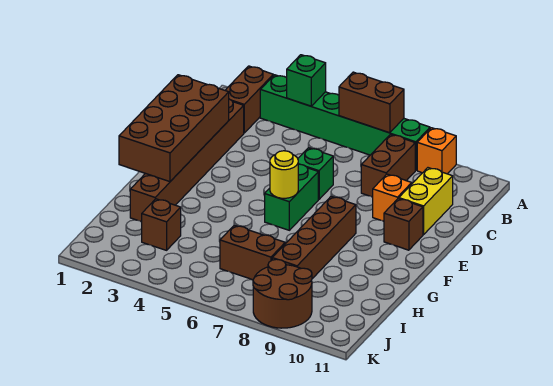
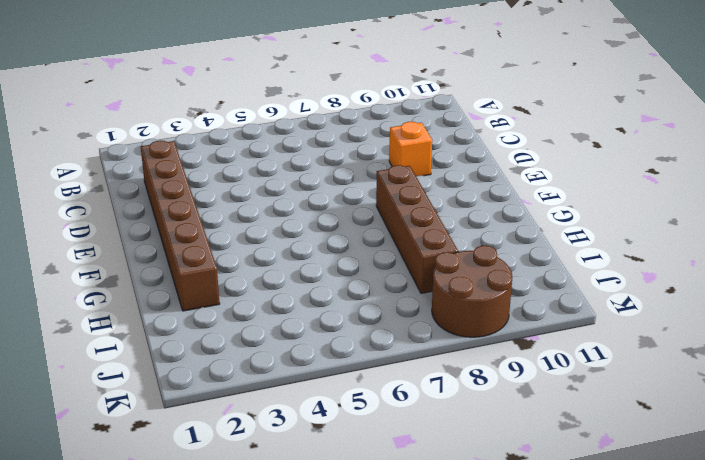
none -> brown brick A2:B2 level 1
none -> green brick A3:A8 level 1
none -> orange brick A9 level 1

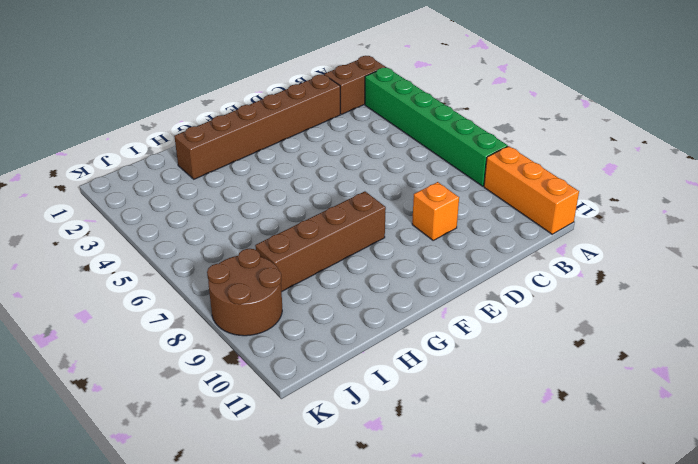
orange brick A9:A11 level 1 -> orange brick A9 level 1
none -> brown brick B8:C8 level 1
none -> yellow brick C10:D10 level 1
none -> green brick D6 level 1

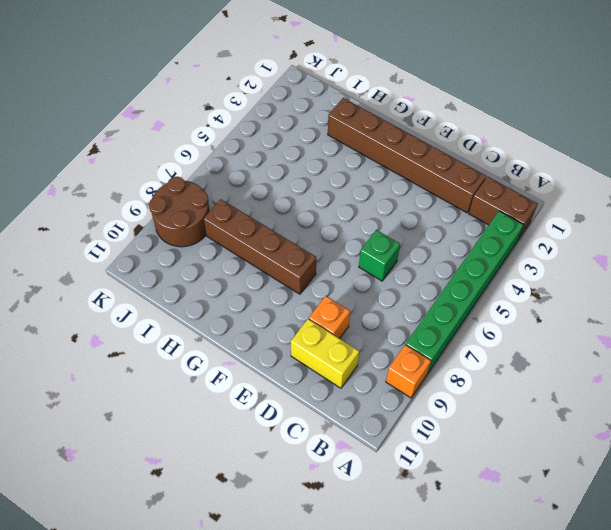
none -> brown brick B8:C8 level 1
none -> green brick E6:F6 level 1
none -> brown brick E10 level 1

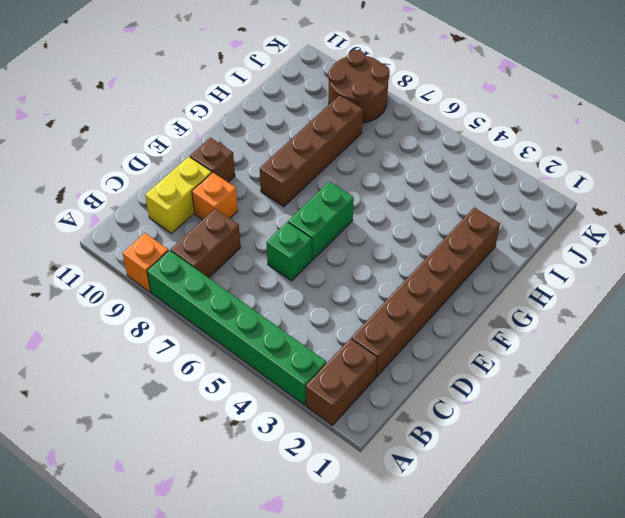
none -> brown brick I3 level 1
none -> brown brick I6:I7 level 1
none -> green brick A4 level 2

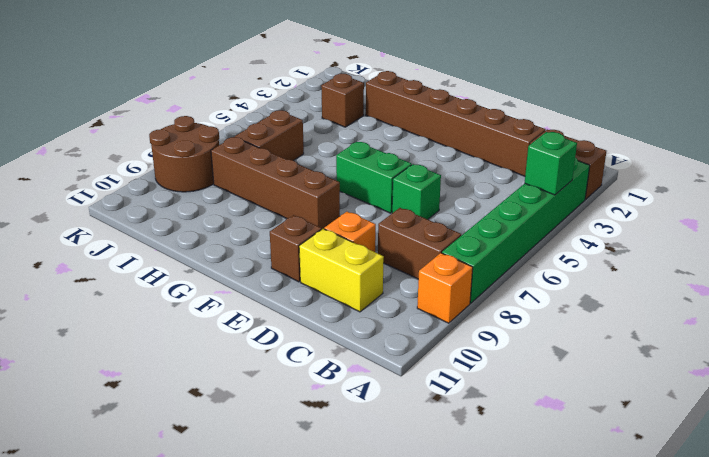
none -> brown brick A6:A7 level 2
none -> brown brick D1:G2 level 2
none -> yellow round brick F6 level 2

